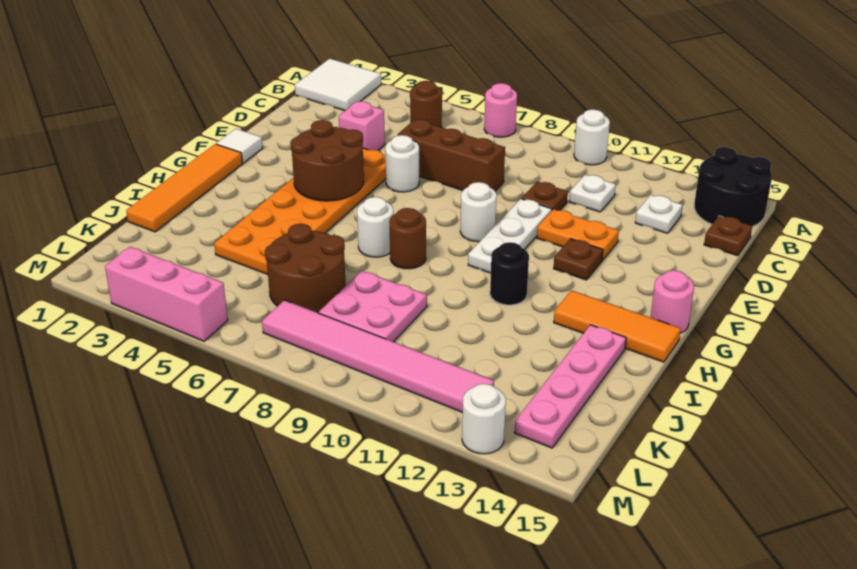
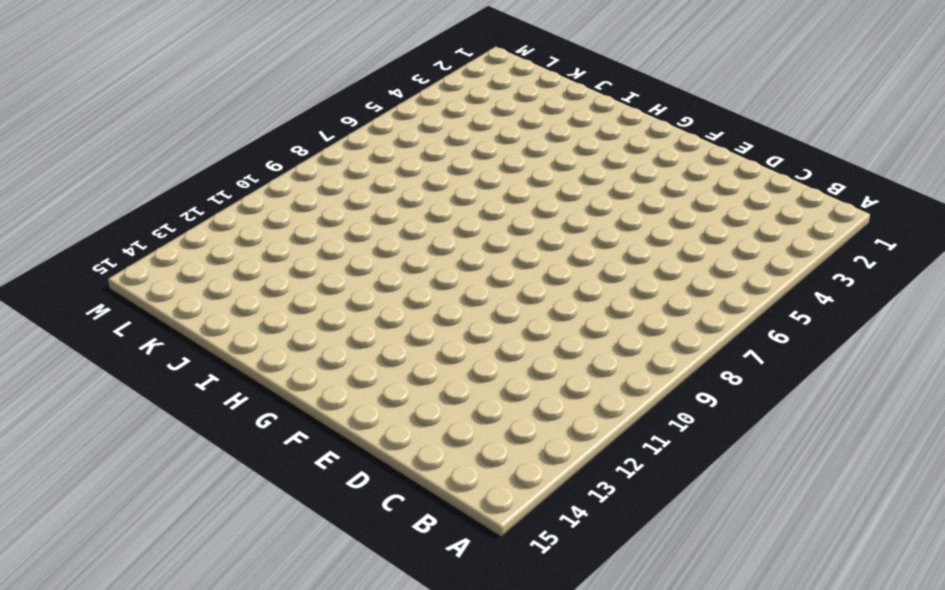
none -> white tile A1:B2 level 1
none -> pink round brick A7 level 1
none -> white round brick A10 level 1
none -> black round brick A14:B15 level 1

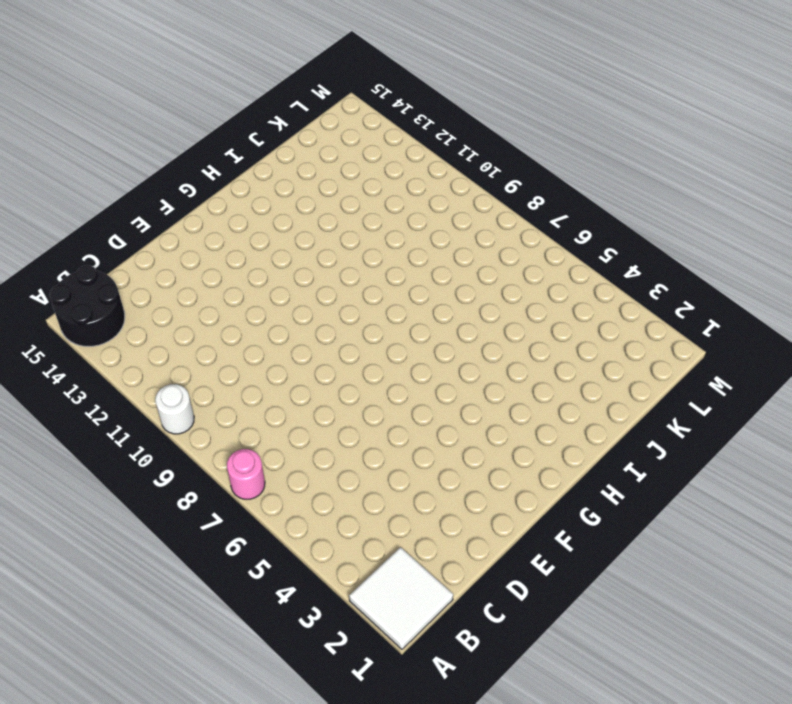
none -> brown round brick B5 level 1
none -> white plate C11 level 1
none -> white plate C13 level 1
none -> brown plate C15 level 1

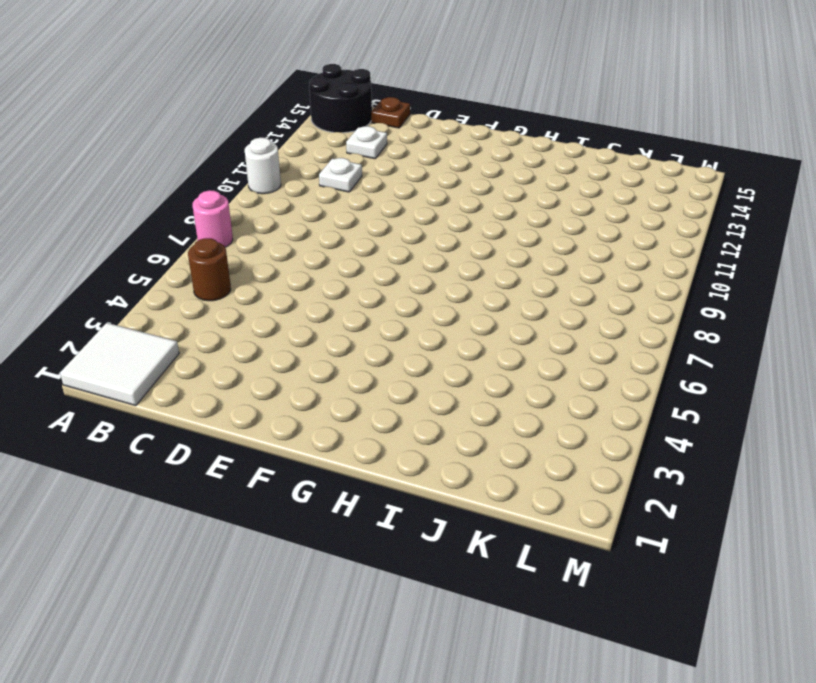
none -> pink brick D4 level 1
none -> brown brick D6:D8 level 1
none -> brown plate D10 level 1
none -> orange plate E4:J5 level 1

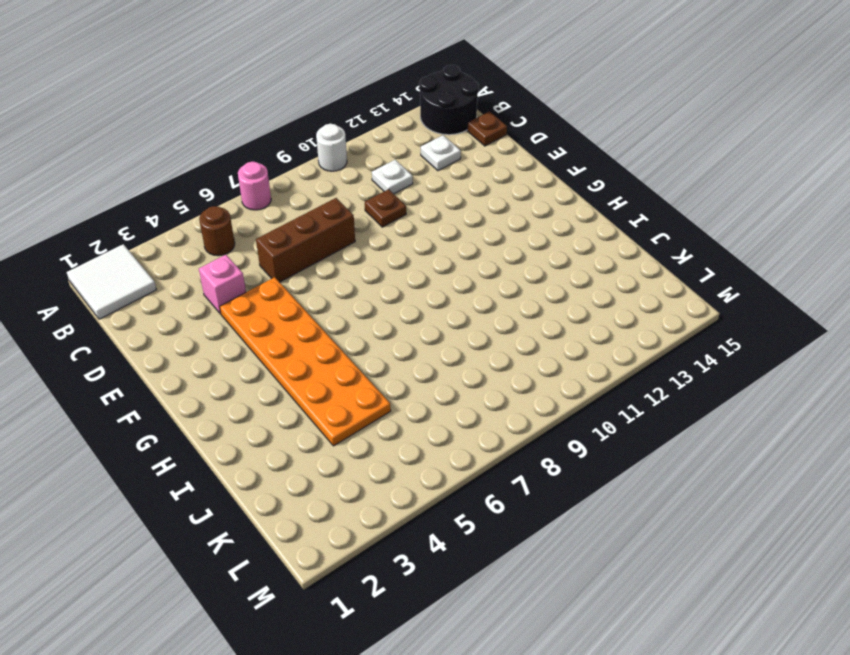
none -> white round brick E6 level 1
none -> white plate E10:G10 level 1
none -> orange plate E11:E12 level 1
none -> white tile F1 level 1

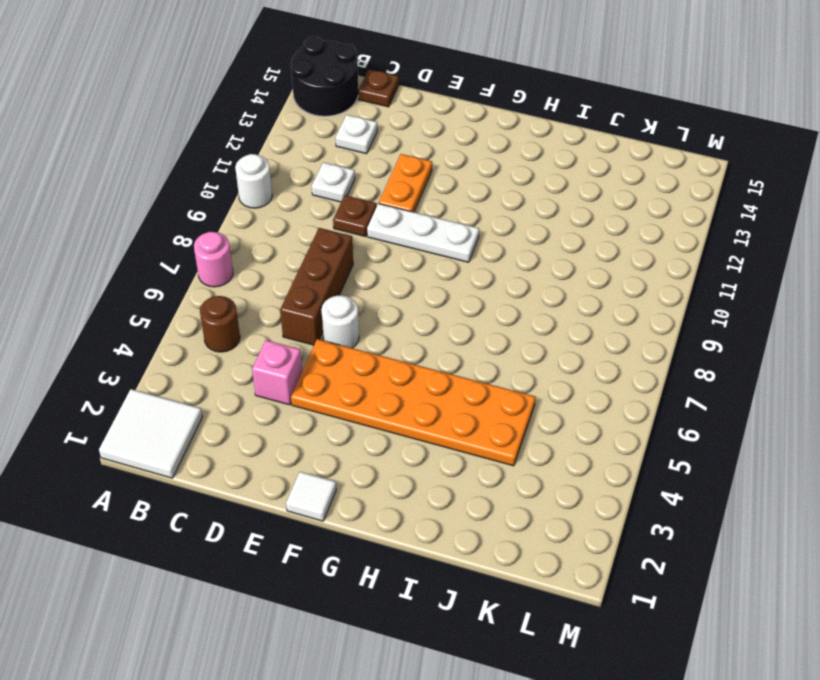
none -> white round brick F9 level 1
none -> brown plate F12 level 1
none -> orange tile G1:J1 level 1
none -> pink round brick G15 level 1

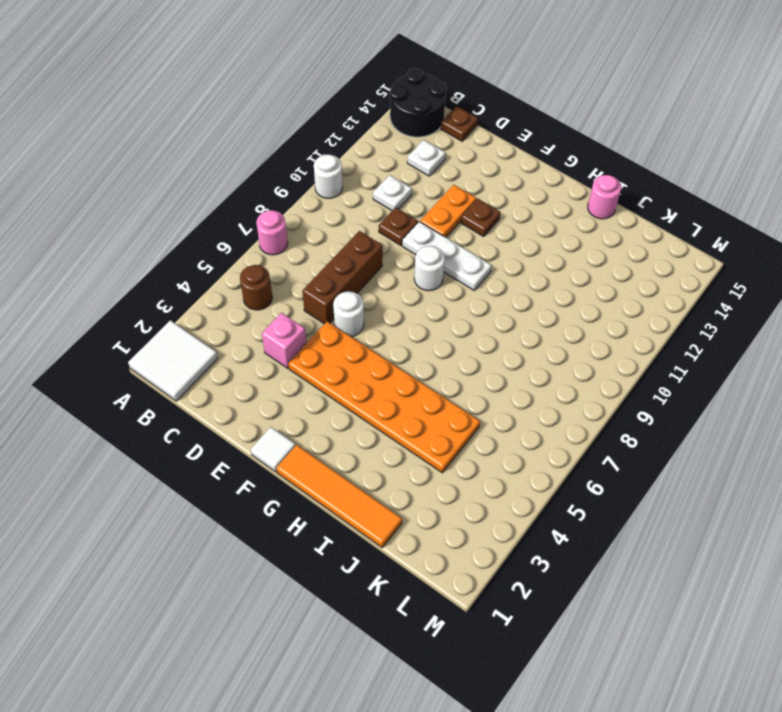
pink round brick I15 level 1 -> pink round brick G15 level 1
none -> white round brick H7 level 1
none -> brown round brick H8 level 1
none -> black round brick H11 level 1
none -> orange tile H13:H15 level 1

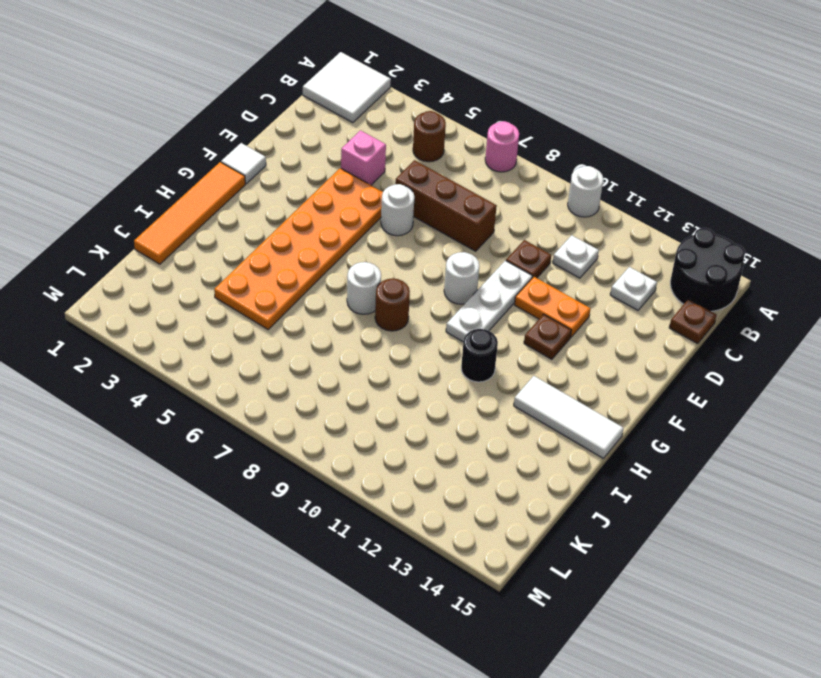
white tile H13:H15 level 1 -> orange tile H13:H15 level 1
none -> pink round brick G15 level 1
none -> pink plate I14:L14 level 1
none -> brown round brick J6:K7 level 1
none -> pink plate J8:K9 level 1

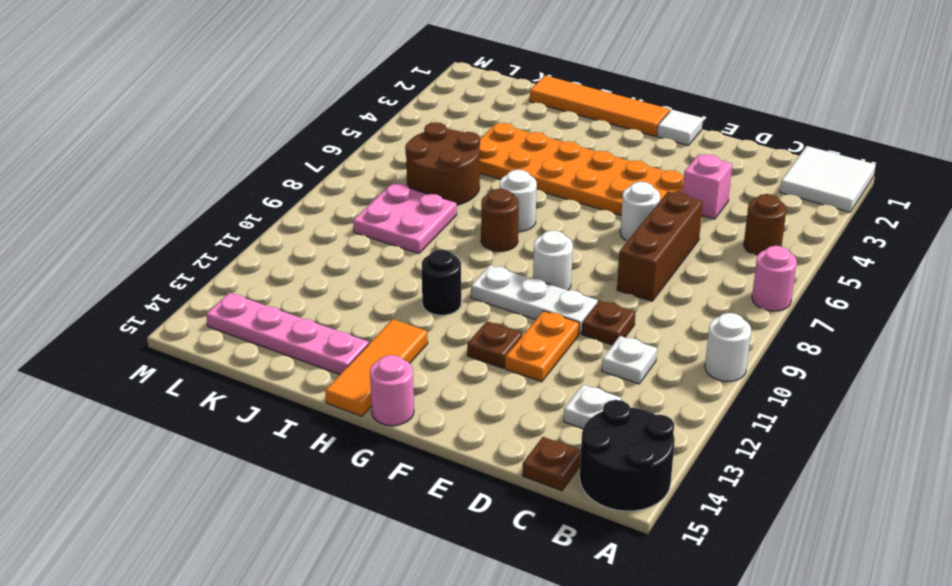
none -> pink tile L7:L12 level 1
none -> pink brick M3:M5 level 1
none -> white round brick M13 level 1
none -> brown round brick F4:G5 level 2

